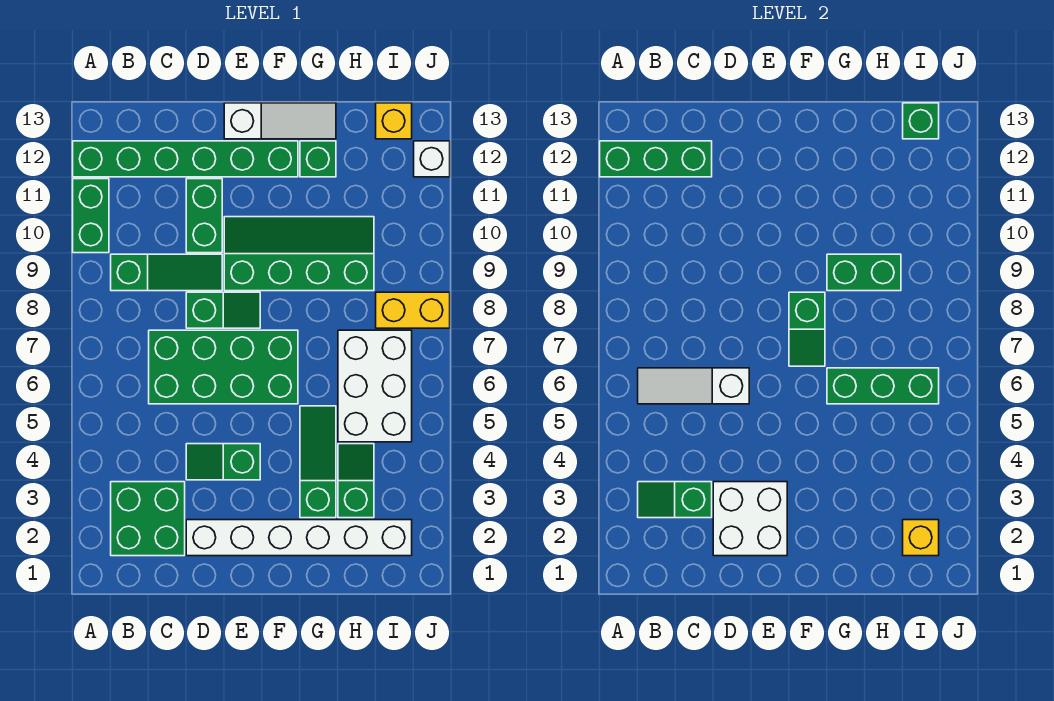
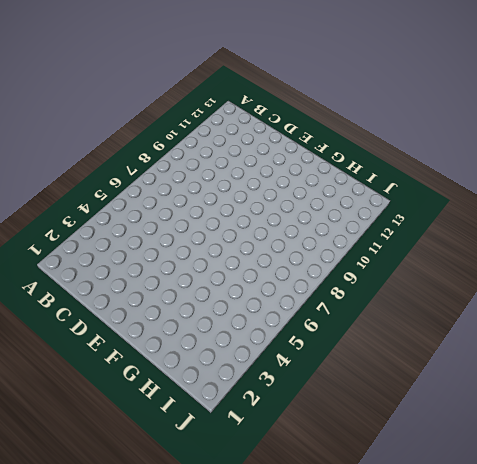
none -> green brick A10:A11 level 1
none -> green brick A12:F12 level 1
none -> green brick B2:C3 level 1

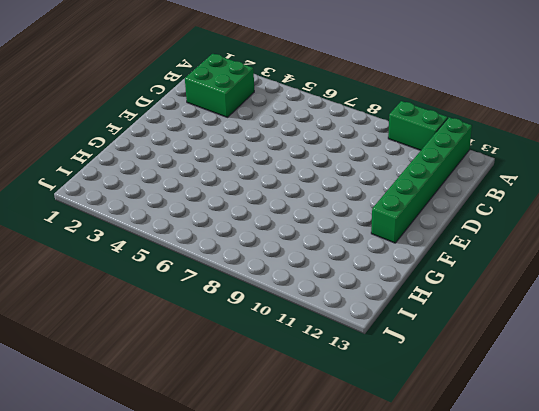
none -> green slope B9:D9 level 1 top B
none -> green brick C6:F7 level 1
none -> white brick D2:I2 level 1

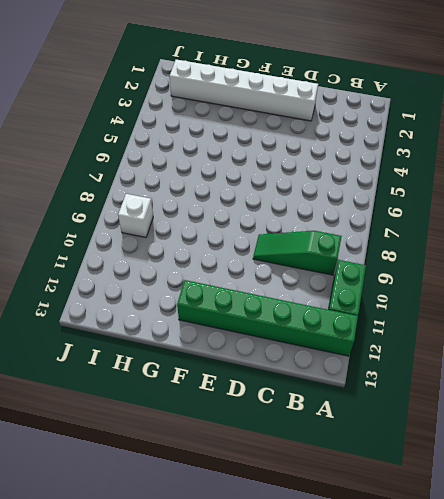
white brick I9 level 1 -> white brick J12 level 1
none -> green brick B2:C3 level 1
none -> green brick C6:F7 level 1
none -> green slope D4:E4 level 1 top E

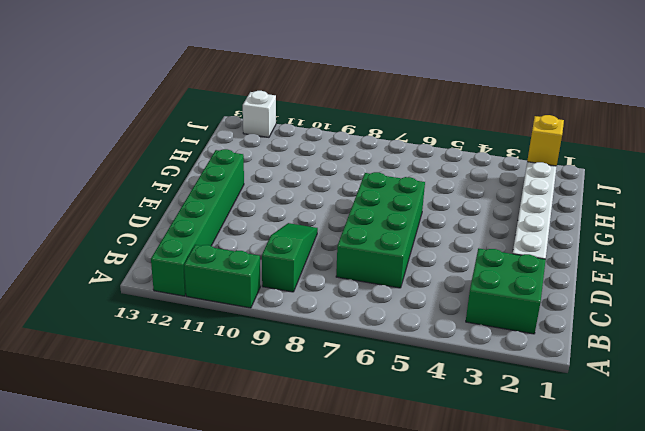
none -> green slope D4:E4 level 1 top E
none -> green slope D8:E8 level 1 top D
none -> green brick D10:D11 level 1

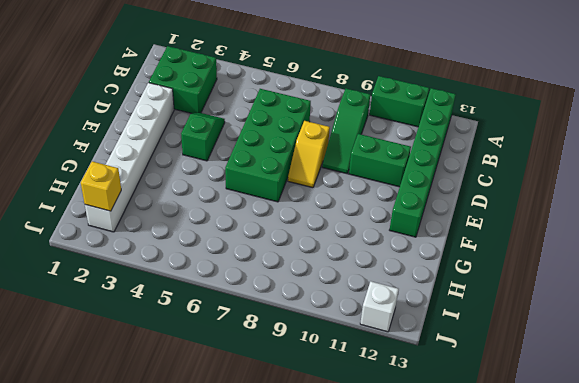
yellow slope D8:E8 level 1 top D -> green slope D8:E8 level 1 top D
none -> green slope E9:H10 level 1 top 9
none -> white slope E13:G13 level 1 top E
none -> green slope G3:G5 level 1 top 3

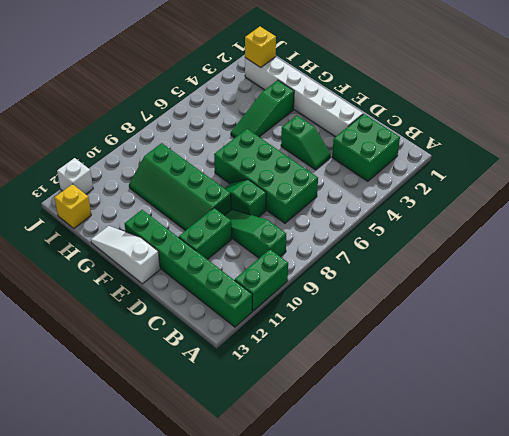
none -> green brick G12 level 1
none -> green slope H3:H4 level 1 top 3
none -> white brick H5:I7 level 1

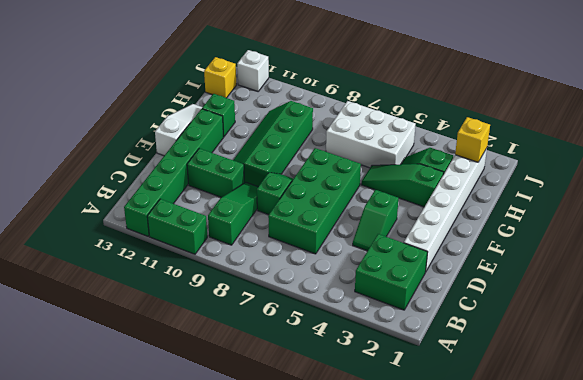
none -> yellow brick I8:J8 level 1
none -> green brick A12:C12 level 2
none -> green slope B3:C3 level 2 top C

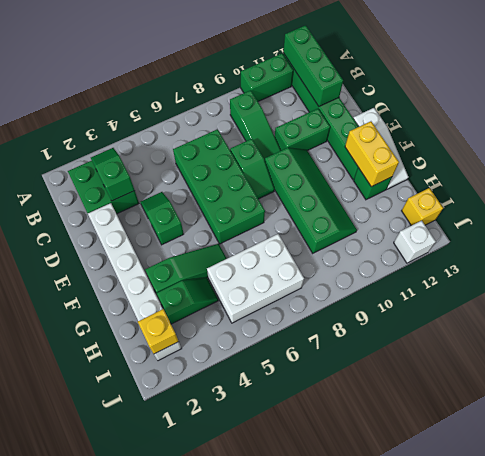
yellow brick F12:G12 level 2 -> yellow brick I8:J8 level 1
none -> white slope B6:D6 level 2 top D
none -> white brick D2:E3 level 2
none -> green slope F7:F8 level 2 top 8

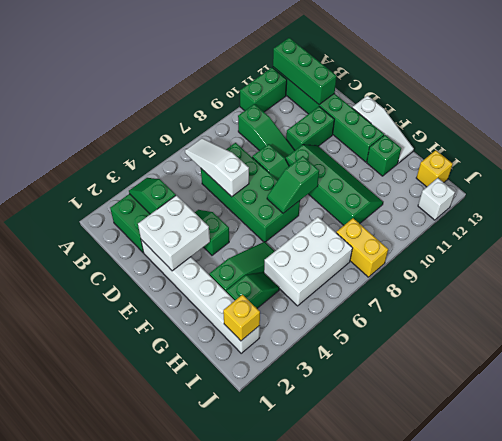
none -> green brick G6:I6 level 2
none -> green brick G9:H9 level 2
none -> green brick I13 level 2

